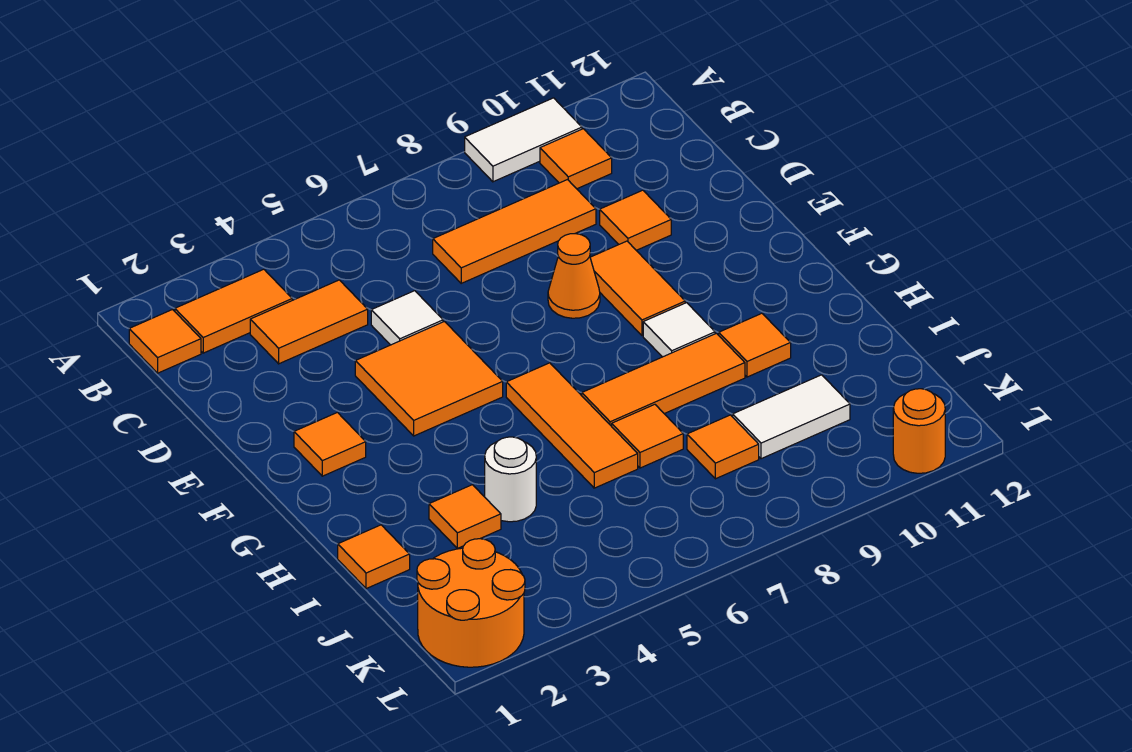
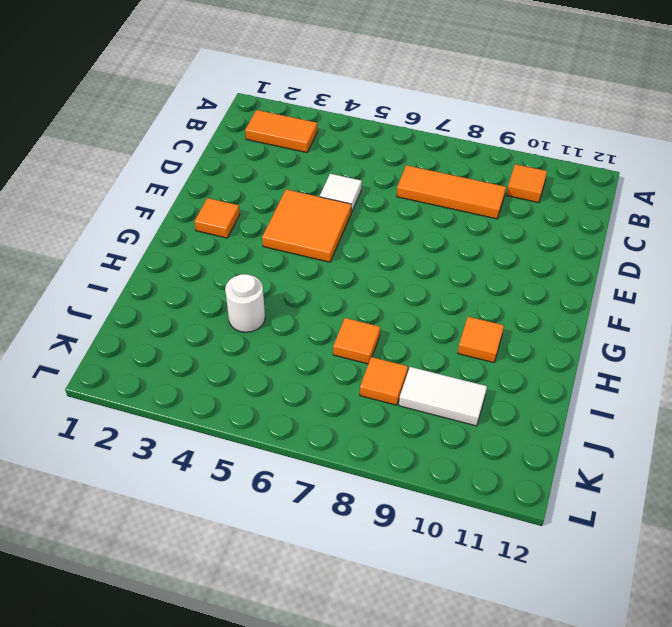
none -> white tile A9:A10 level 1
none -> orange tile B1 level 1
none -> orange tile C3:C4 level 1

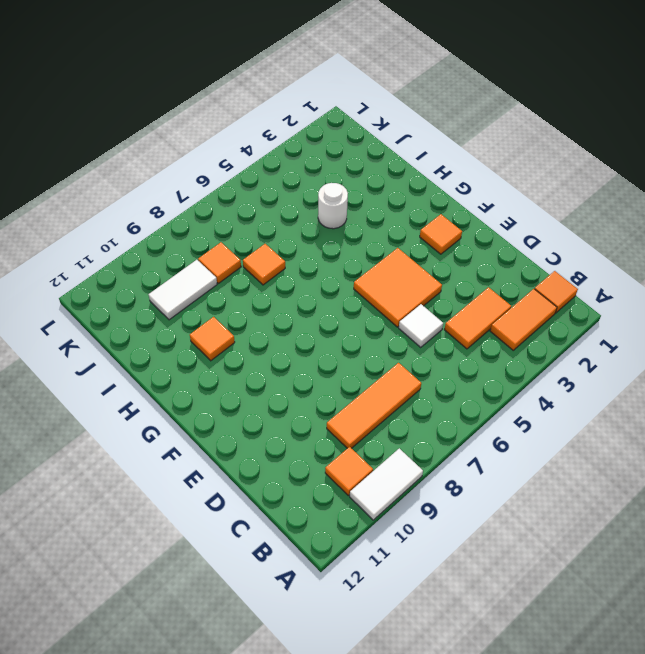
none -> orange tile D10 level 1
none -> orange cone E8 level 1
none -> orange tile E9:F9 level 1

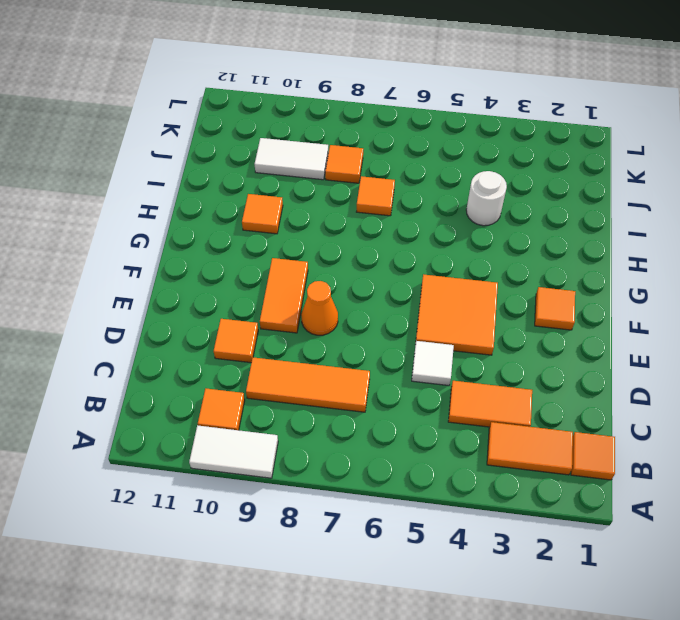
none -> orange tile G6:I6 level 1
none -> white tile G9 level 1
none -> orange tile H7:H9 level 1

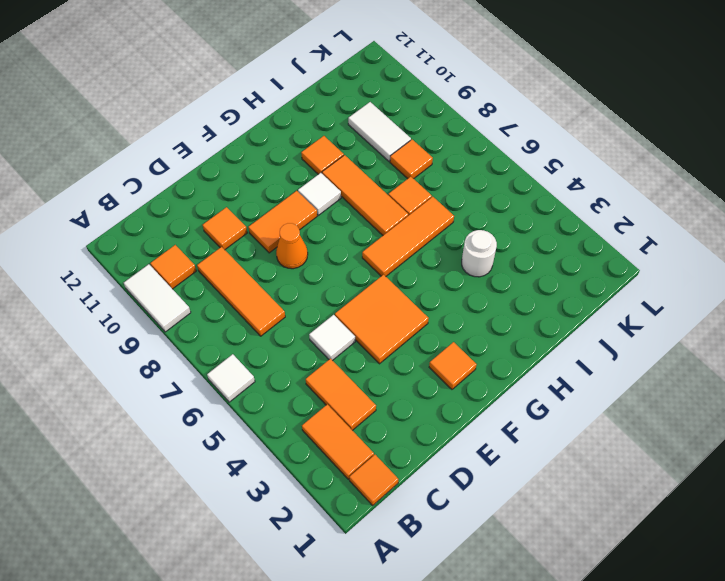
white tile A6 level 1 -> none
none -> orange tile I1 level 1
none -> orange tile I3 level 1
none -> orange round brick K1:L2 level 1

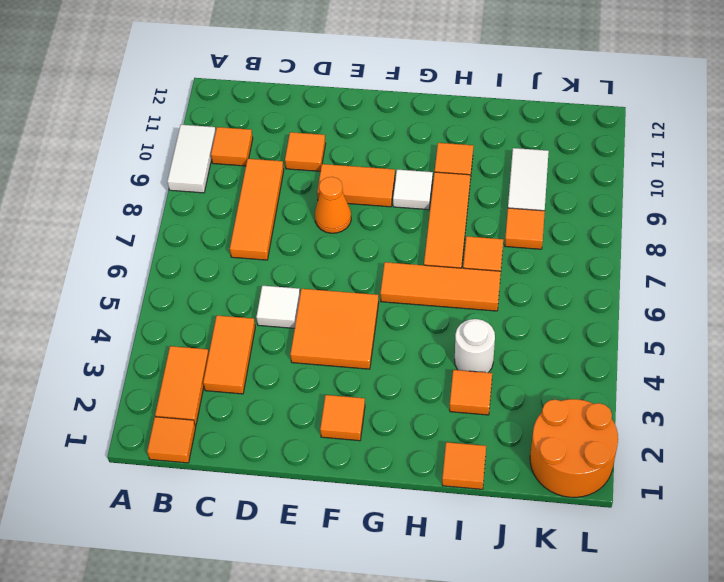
none -> orange round brick L11 level 1

